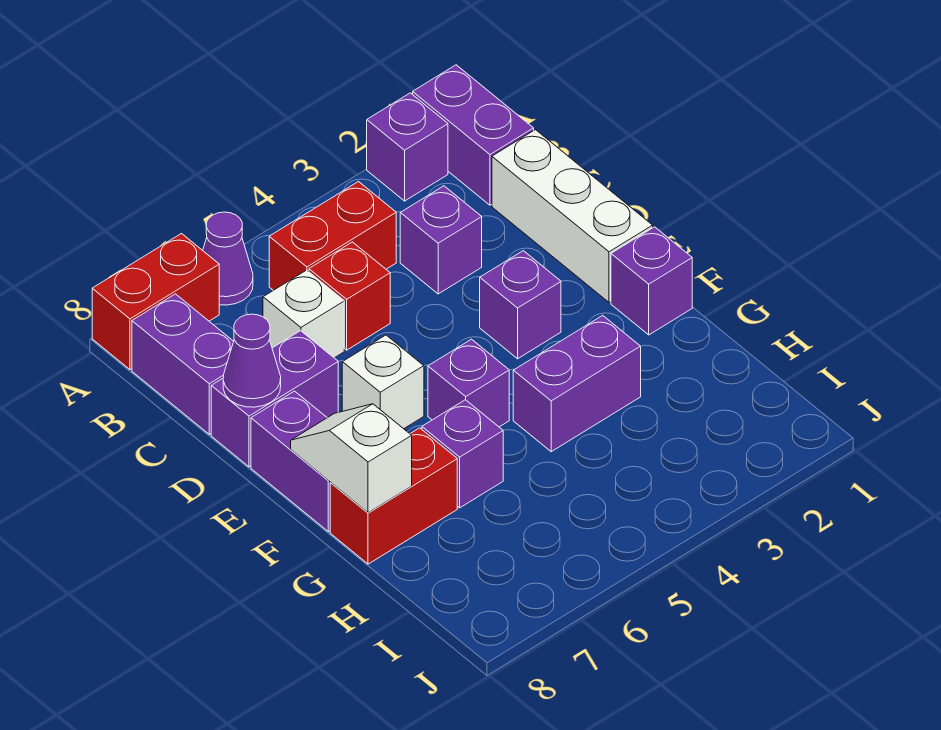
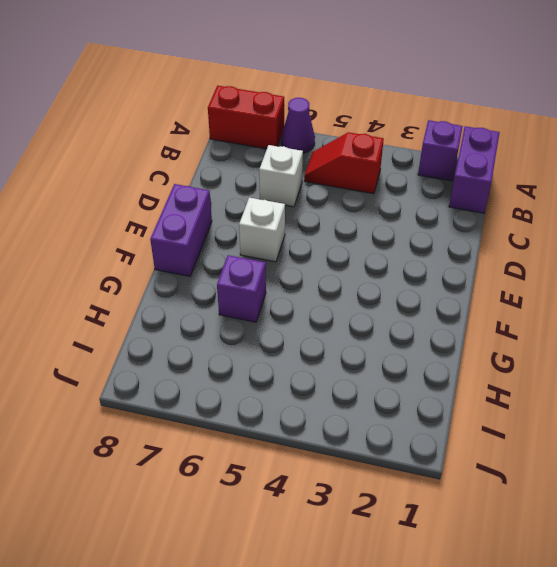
red slope B4:B5 level 1 top 4 -> red brick B4:B5 level 1
none -> purple brick B8:C8 level 1
none -> white brick C1:E1 level 1
none -> purple brick C3 level 1

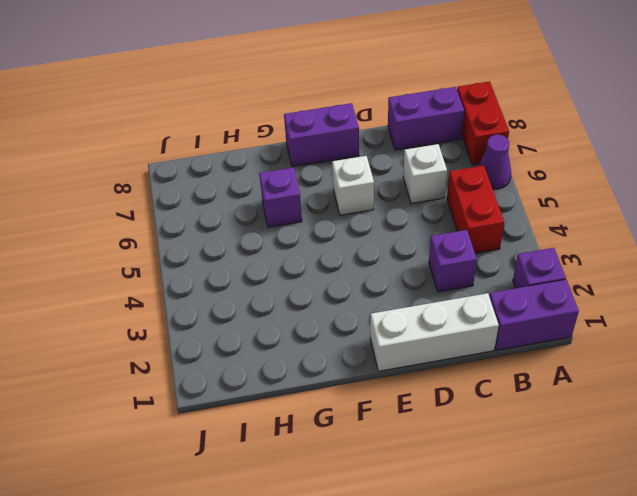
none -> red brick C5 level 1
none -> purple brick D7:D8 level 1
none -> purple brick E3 level 1

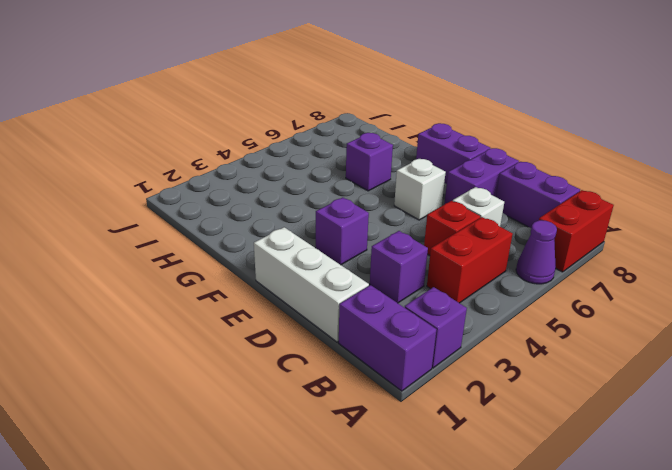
none -> purple brick F1 level 1
none -> purple brick F5 level 1
none -> purple brick G3:G4 level 1

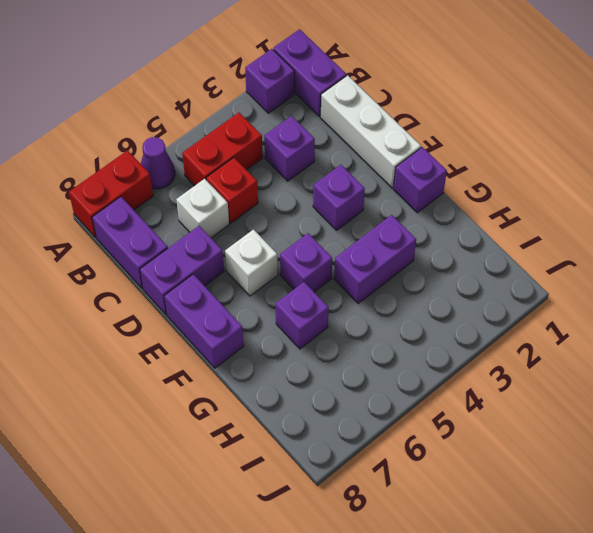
none -> red brick G7:G8 level 1
none -> purple cone D8 level 2
none -> white slope F8:G8 level 2 top G

